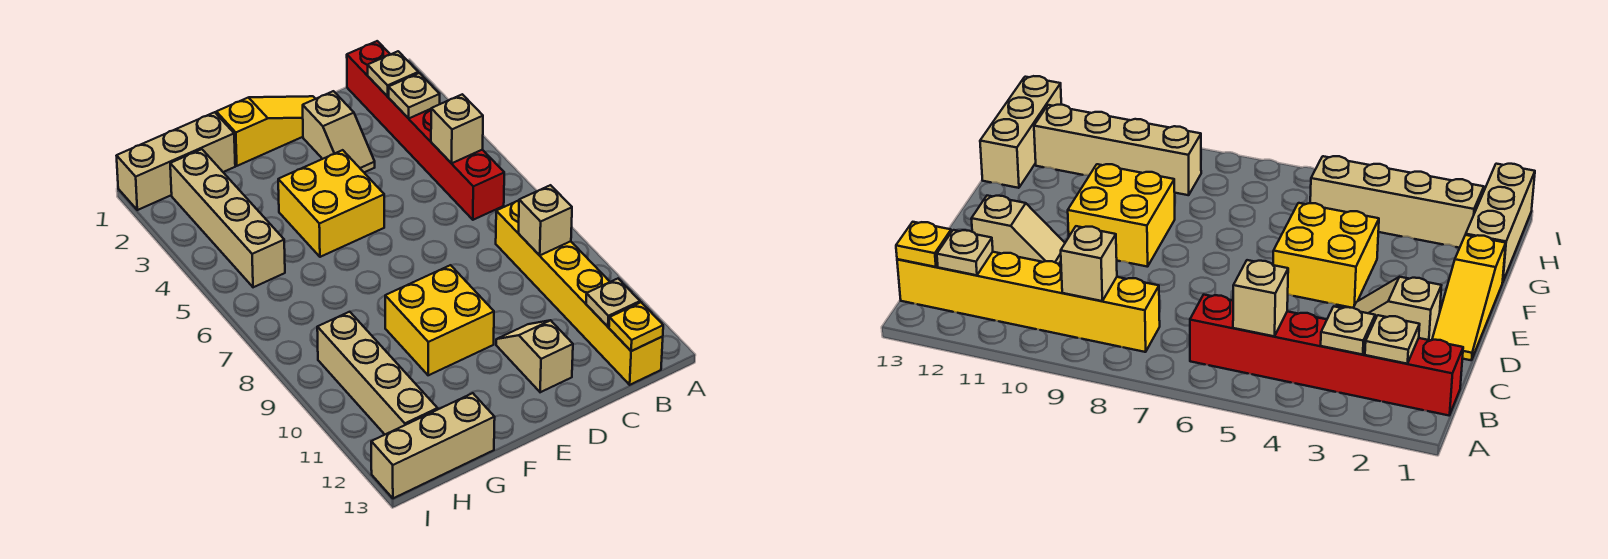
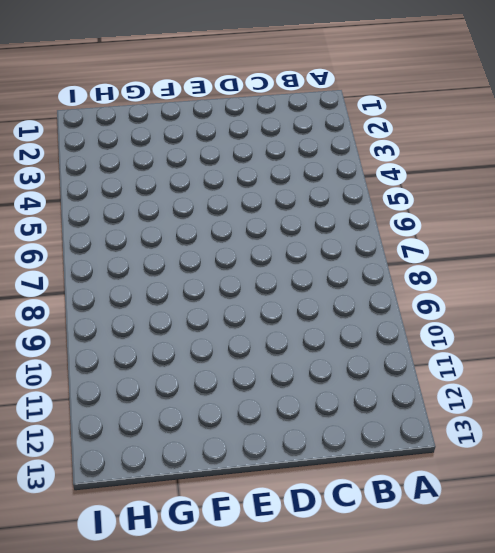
none -> red brick B1:B6 level 1
none -> yellow brick B8:B13 level 1
none -> yellow slope D1:F1 level 1 top F

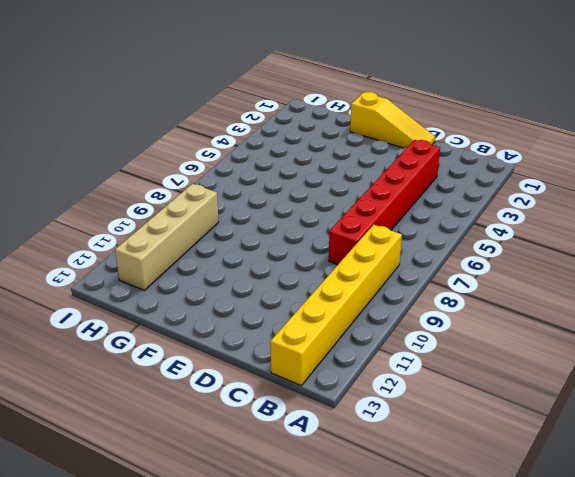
red brick C3:C8 level 1 -> red brick B1:B6 level 1
none -> tan slope D2:D3 level 1 top 2
none -> tan slope D11:D12 level 1 top 12
none -> yellow brick E4:F5 level 1

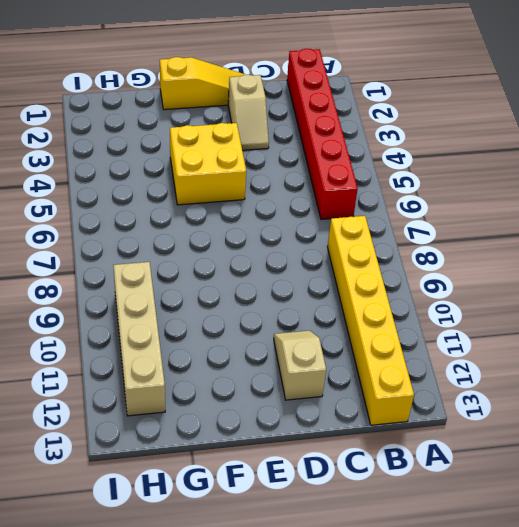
none -> yellow brick E9:F10 level 1
none -> tan brick G1:I1 level 1
none -> tan brick G13:I13 level 1

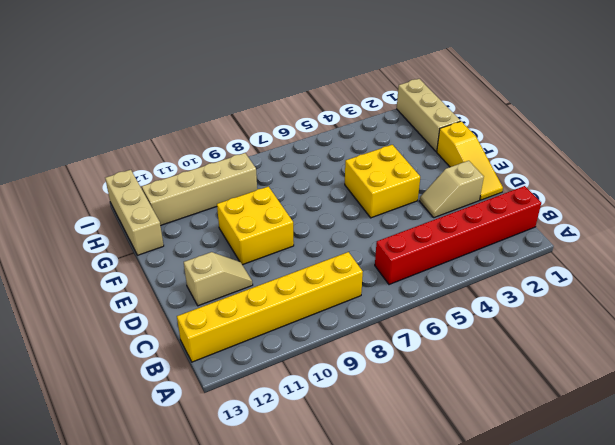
none -> tan brick H2:H5 level 1
none -> tan plate B2 level 2
none -> tan plate B3 level 2

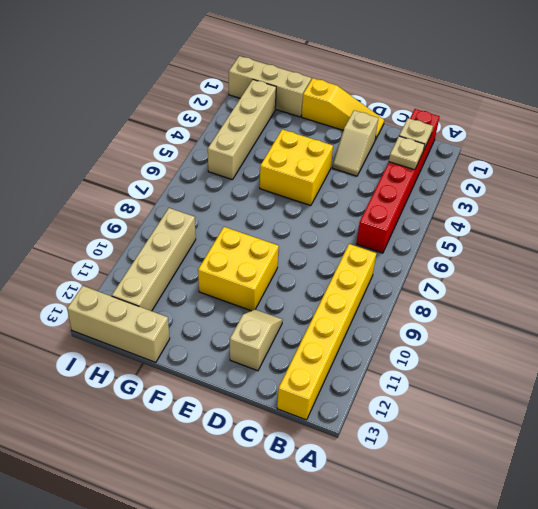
none -> tan brick B5 level 2
none -> tan brick B9 level 2
none -> tan plate B12 level 2

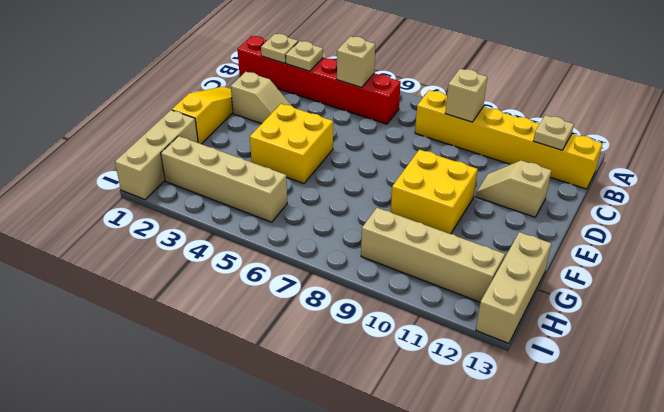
none -> yellow plate B13 level 2

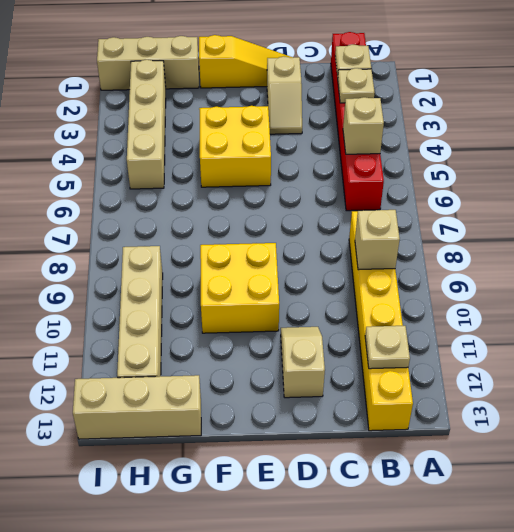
none -> yellow plate B13 level 2

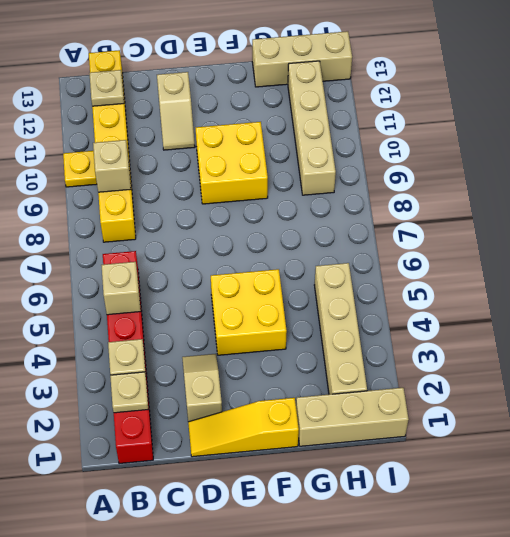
yellow plate A10 level 1 -> yellow plate B13 level 2

